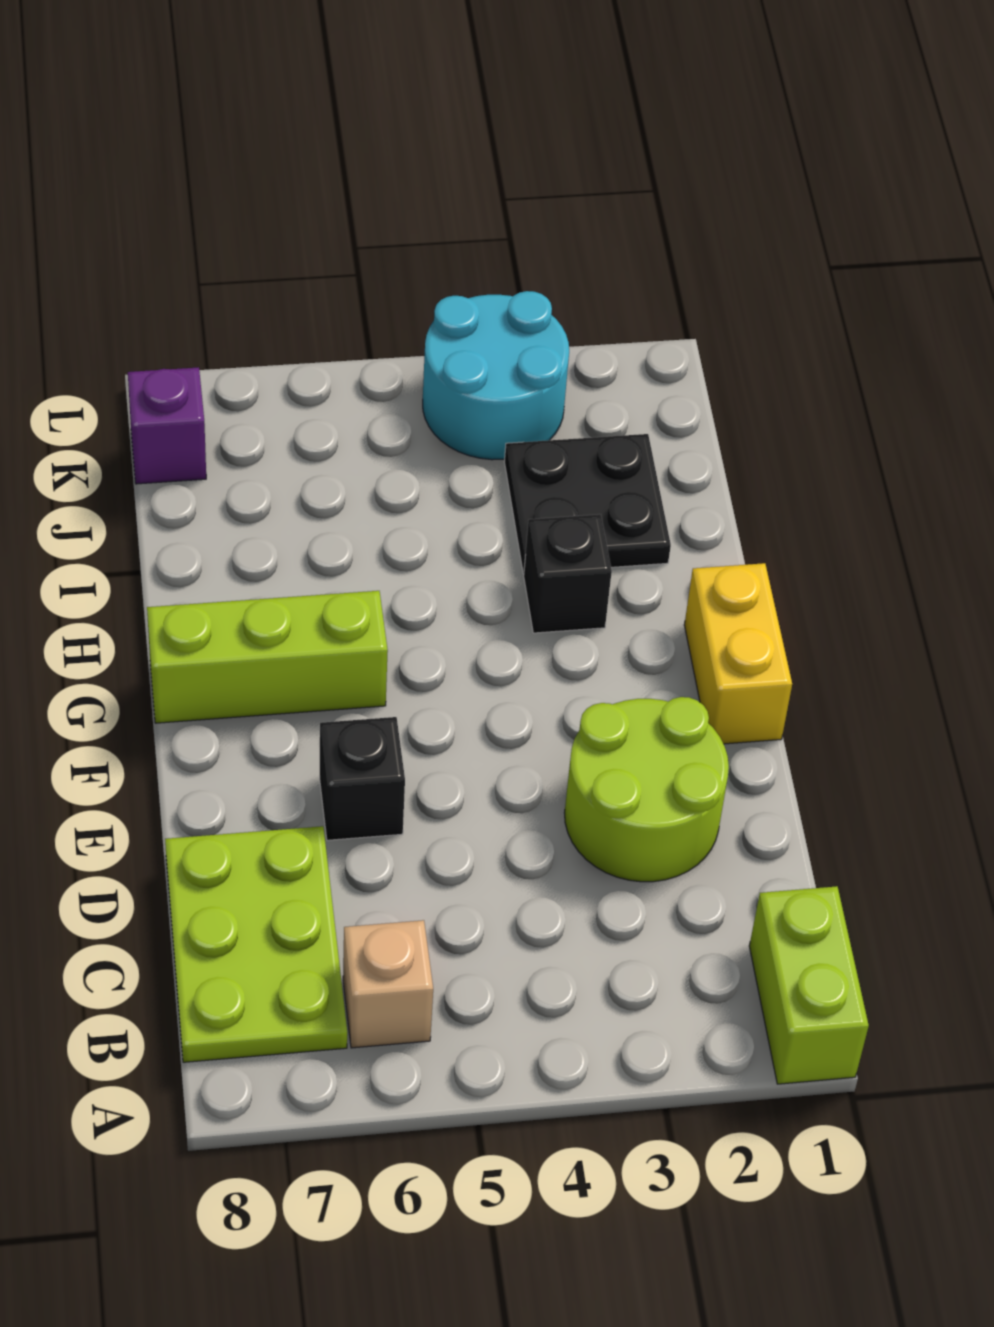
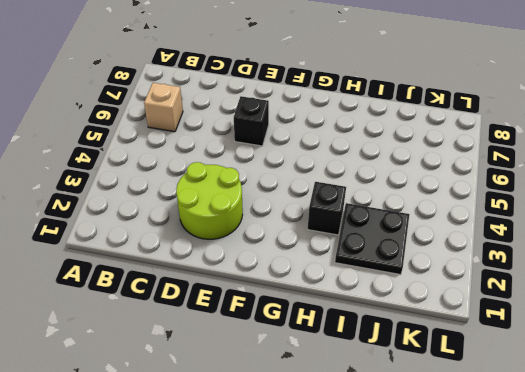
none -> lime brick A1:B1 level 1
none -> lime plate B7:D8 level 1

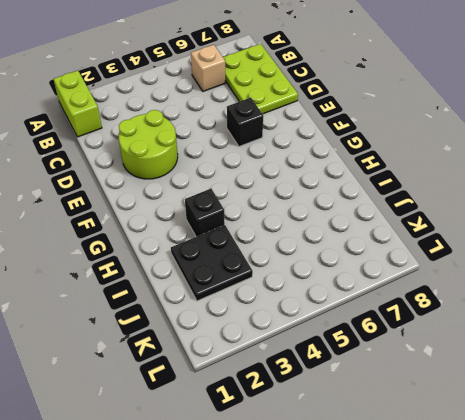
none -> yellow brick F1:G1 level 1
none -> lime brick G6:G8 level 1

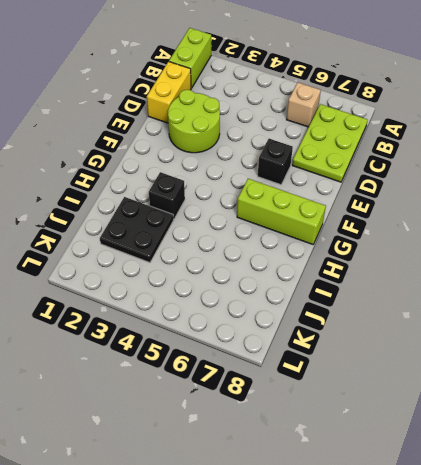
yellow brick C1:D1 level 1 -> yellow brick F1:G1 level 1
none -> cyan round brick K3:L4 level 1
none -> purple brick K8 level 1

